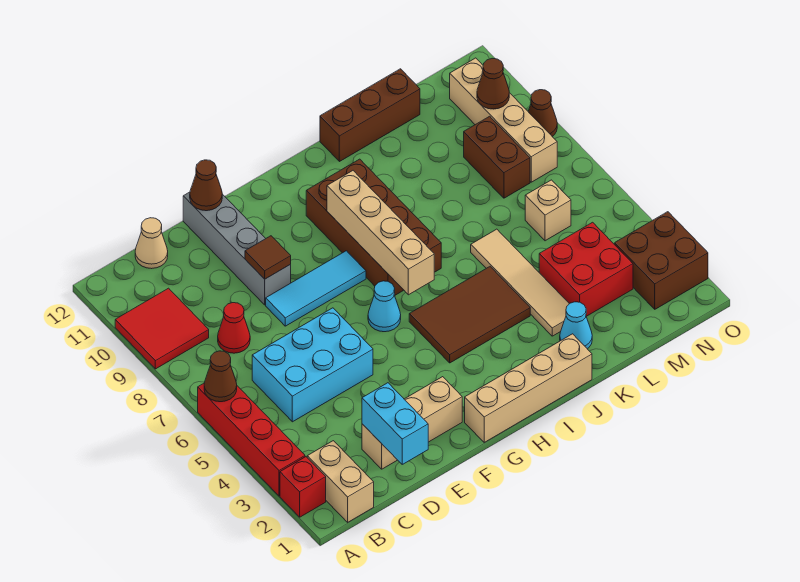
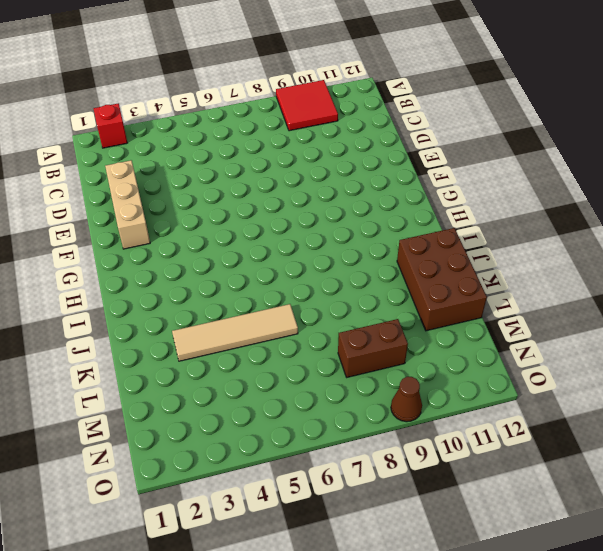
brown brick J11:L12 level 1 -> brown brick J12:L12 level 1
none -> red brick A3:A6 level 1
none -> tan brick B1:B2 level 1
none -> cyan brick C5:E6 level 1

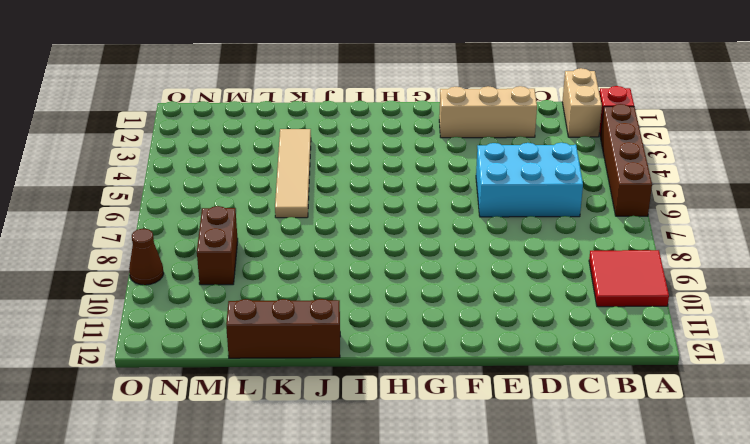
brown brick A3:A6 level 1 -> red brick A3:A6 level 1
none -> red cone C8 level 1
none -> tan cone C12 level 1
none -> cyan tile E8:G8 level 1

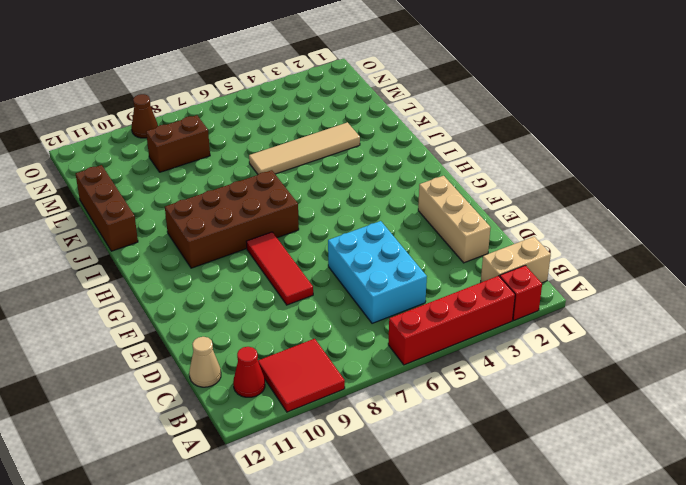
red cone B11 level 1 -> red cone C8 level 1
red tile E8:G8 level 1 -> cyan tile E8:G8 level 1
none -> grey brick E9:E12 level 1
none -> tan brick G1:J1 level 1
none -> cyan cone G6 level 1

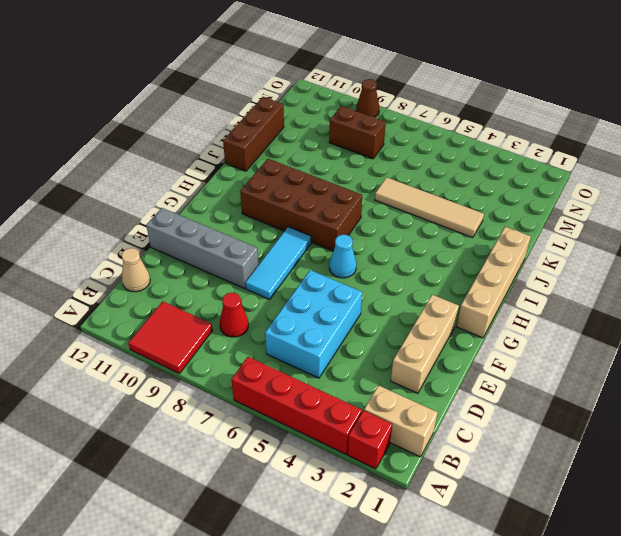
none -> brown tile H4:J5 level 1
none -> cyan cone K2 level 1
none -> red brick L3:M4 level 1

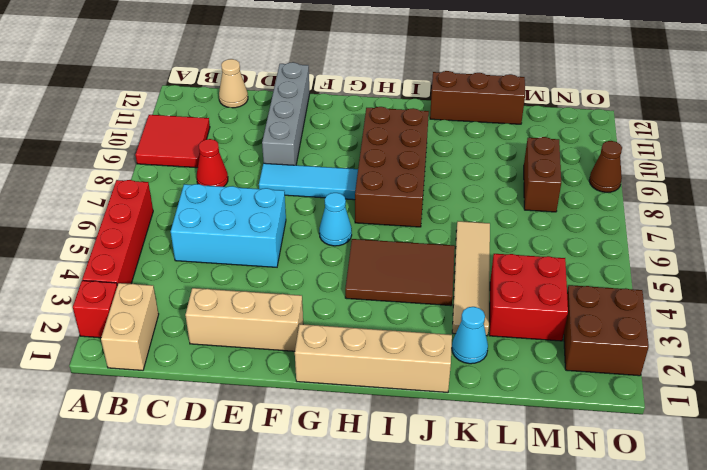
none -> tan brick M6 level 1
none -> tan brick N8:N11 level 1
none -> brown cone A6 level 2

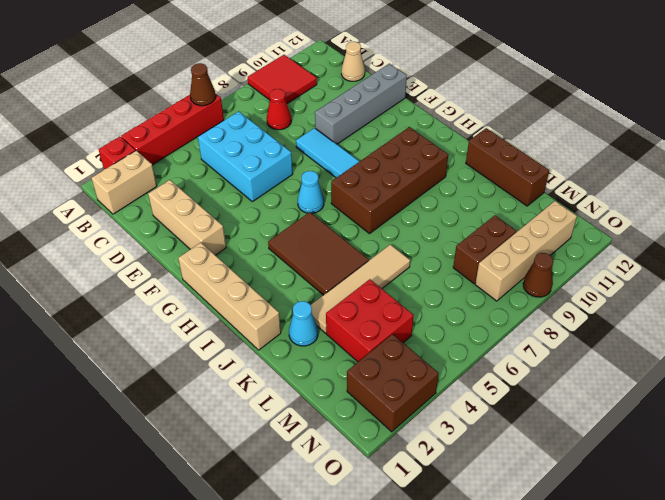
none -> tan brick M6 level 1
none -> cyan brick D1:D2 level 2
none -> brown tile E9 level 2

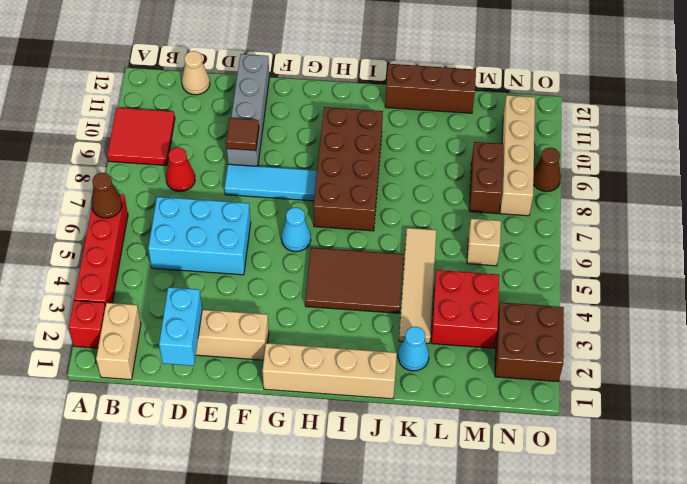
none -> brown cone E12 level 2
none -> tan brick H6:H9 level 2
none -> brown cone N10 level 2

